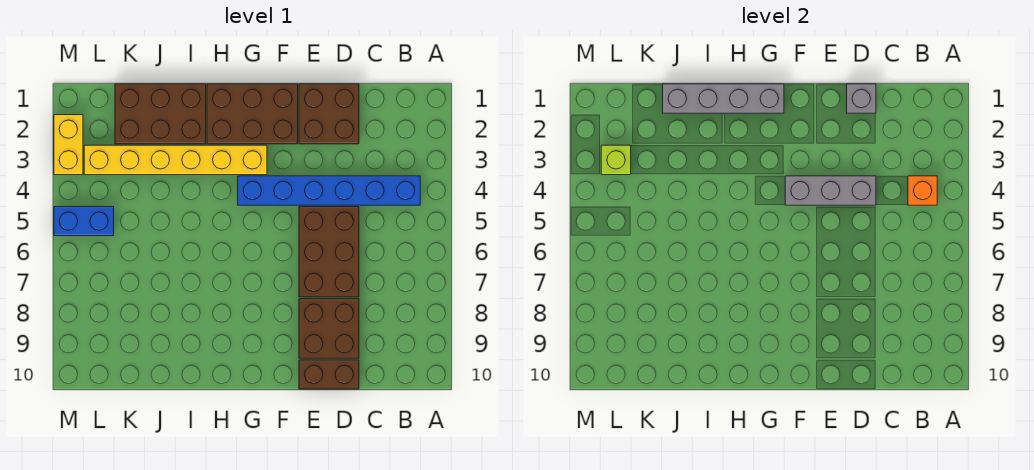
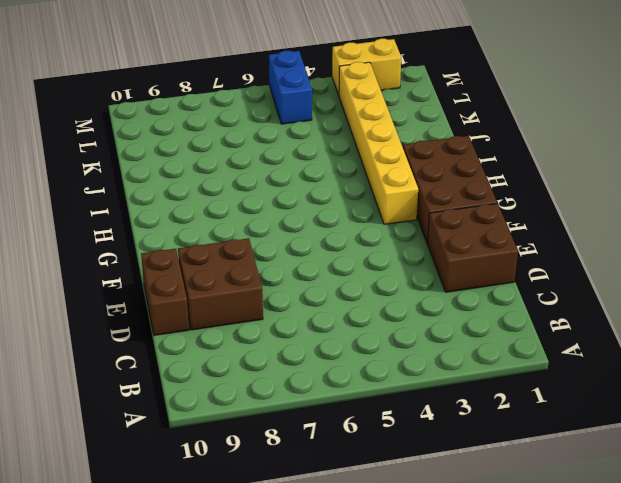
none -> blue brick B4:G4 level 1
none -> brown brick D5:E7 level 1
none -> brown brick I1:K2 level 1

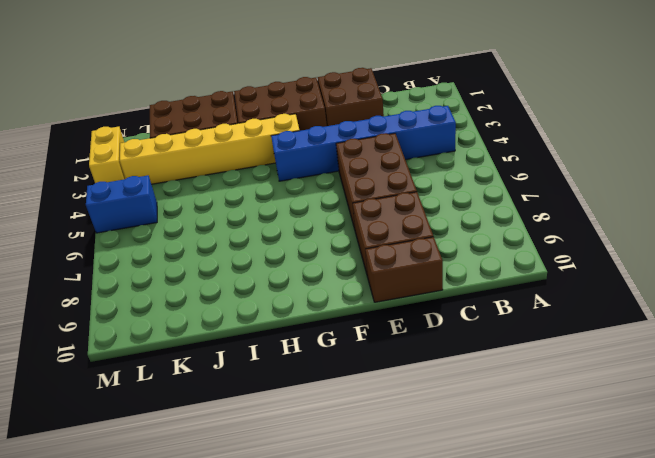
none -> orange brick B4 level 2
none -> grey brick D1 level 2
none -> grey brick D4:F4 level 2

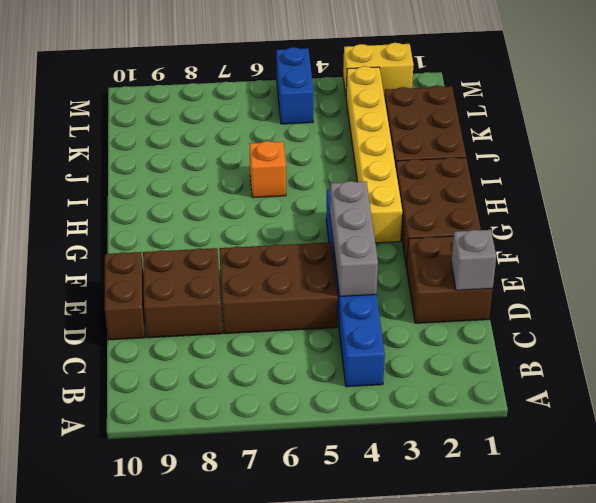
orange brick I6 level 1 -> orange brick B4 level 2
none -> grey brick G1:J1 level 2
none -> lime brick L3 level 2

